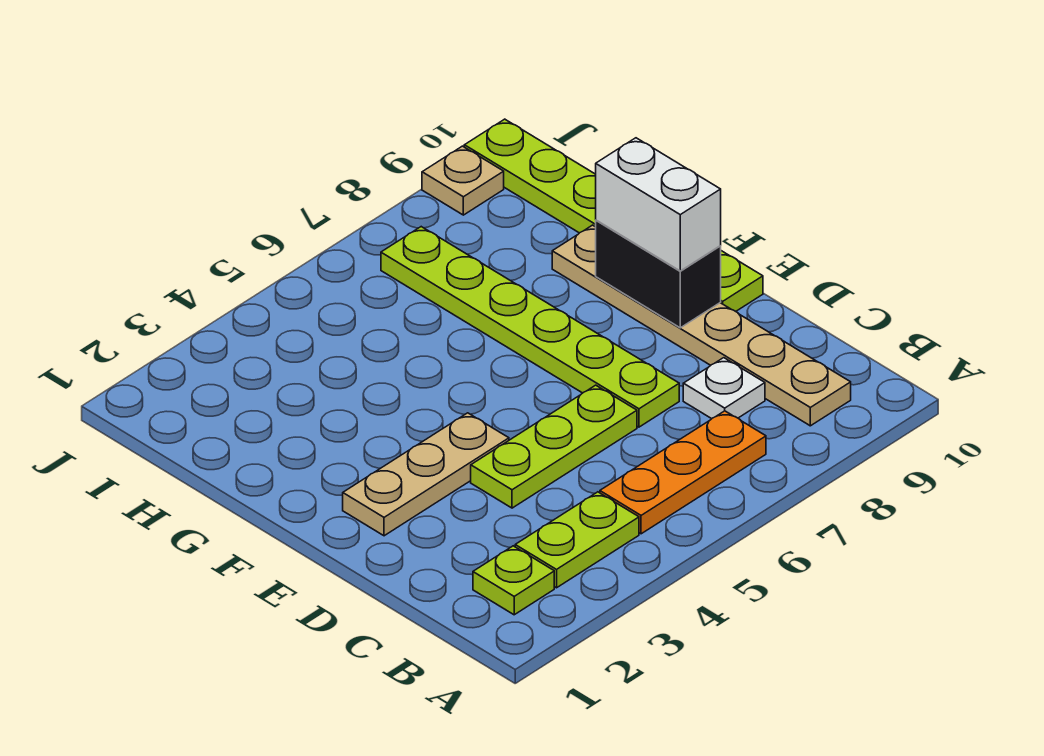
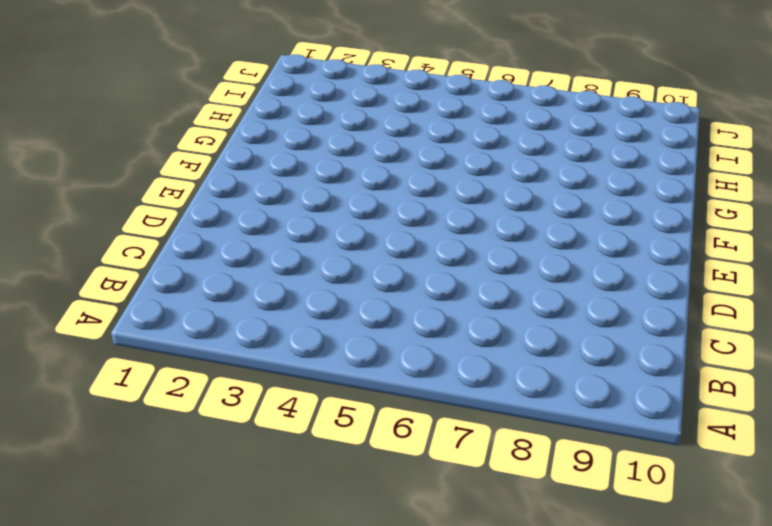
none -> lime plate B2 level 1
none -> lime plate B3:B4 level 1
none -> orange plate B5:B7 level 1

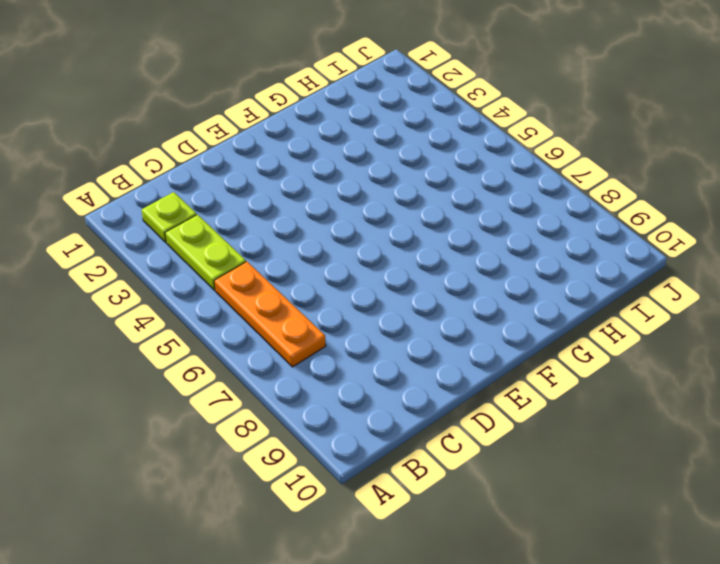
none -> tan plate B9:G9 level 1
none -> white plate C8 level 1
none -> lime plate D4:D6 level 1

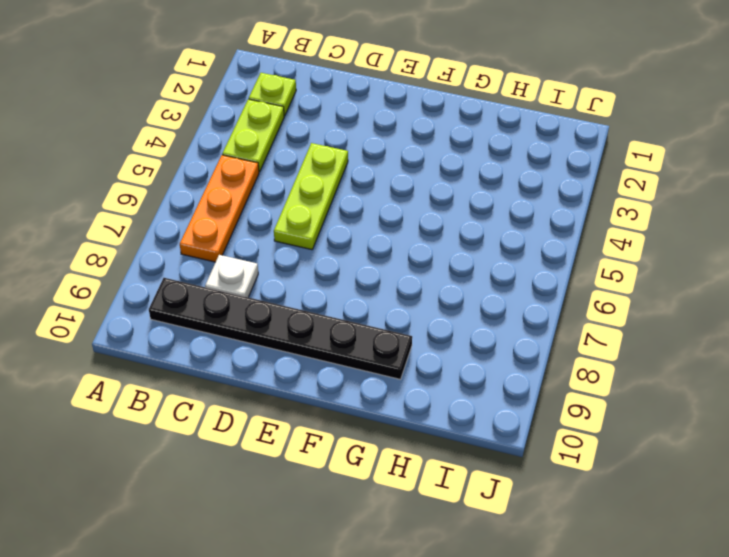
black plate B9:G9 level 1 -> tan plate B9:G9 level 1
none -> lime plate D7:I7 level 1
none -> tan plate E2:E4 level 1
none -> lime plate E10:J10 level 1

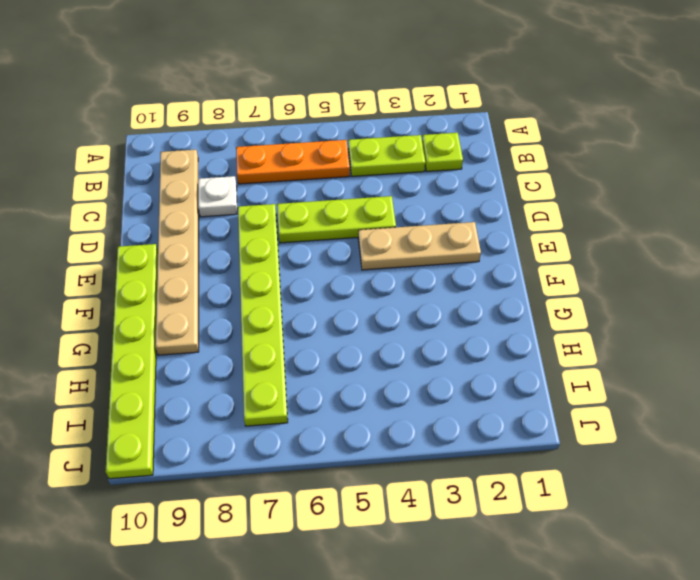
none -> tan plate J9 level 1
none -> black brick E9:F9 level 2
none -> white brick E9:F9 level 3

